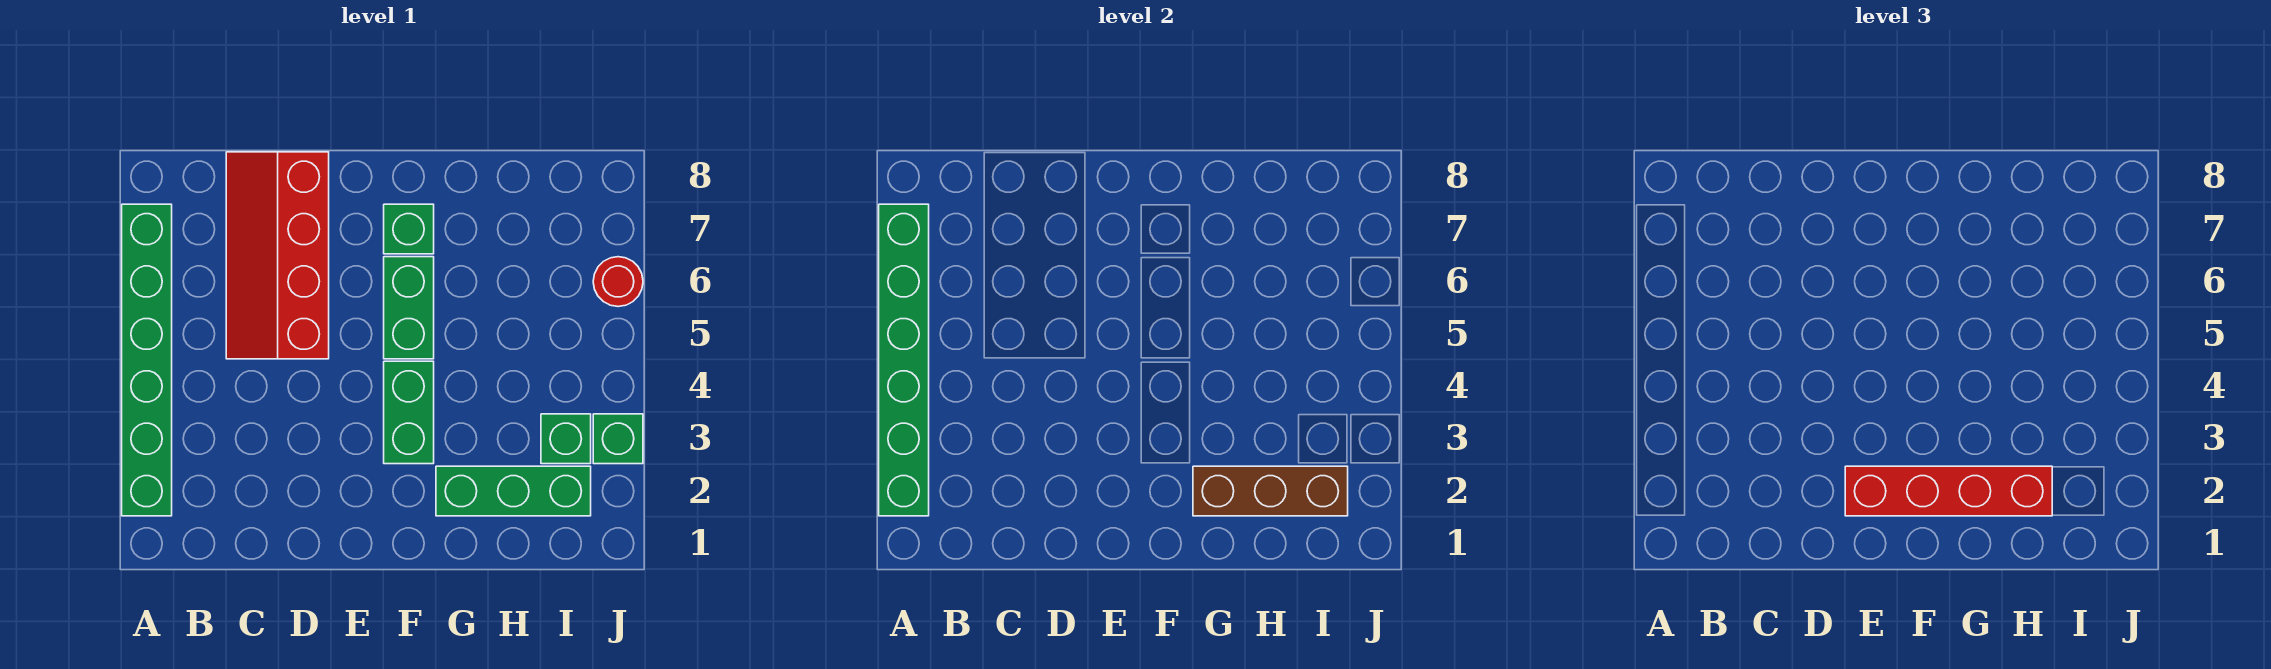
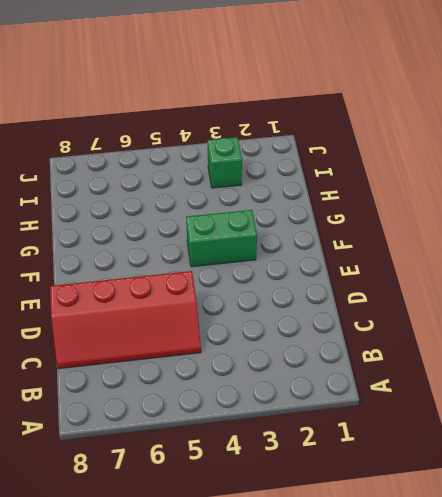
none -> green brick A2:A7 level 1
none -> green brick F5:F6 level 1
none -> green brick F7 level 1

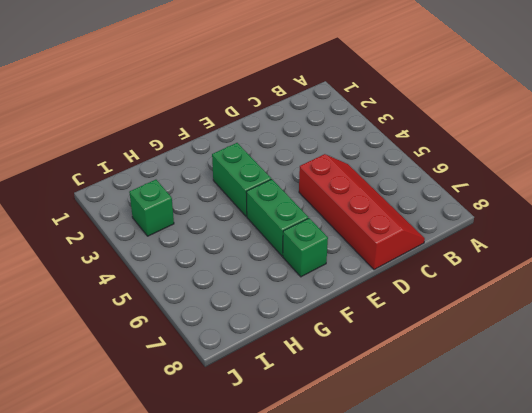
none -> green brick A2:A7 level 1
none -> green brick G2:I2 level 1
none -> green brick J3 level 1

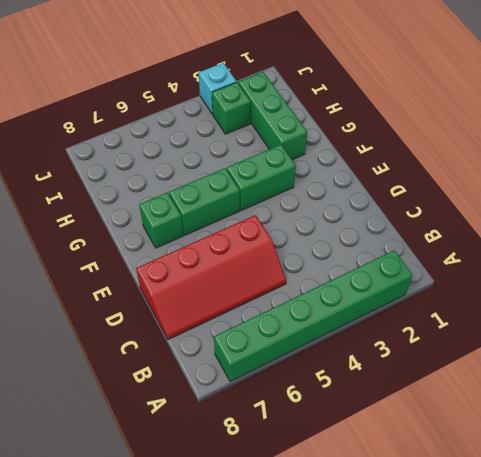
cyan brick J3 level 1 -> green brick J3 level 1
none -> red round brick J6 level 1
none -> green brick A2:A7 level 2
none -> brown brick G2:I2 level 2

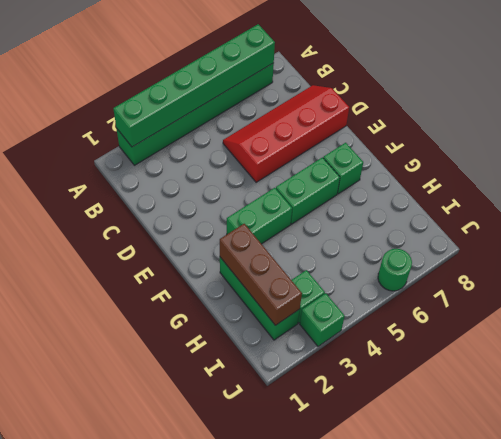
green round brick J6 level 1 -> red round brick J6 level 1
none -> red brick E2:H2 level 3

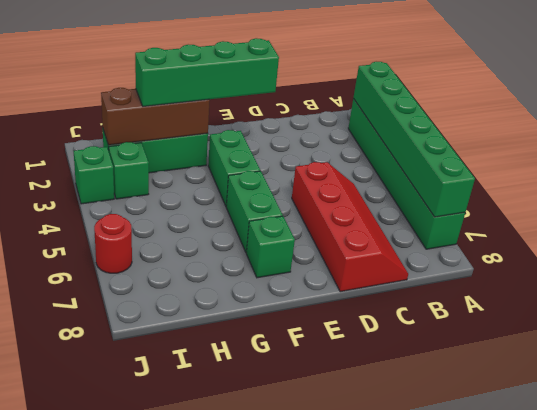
green brick E2:H2 level 3 -> red brick E2:H2 level 3

